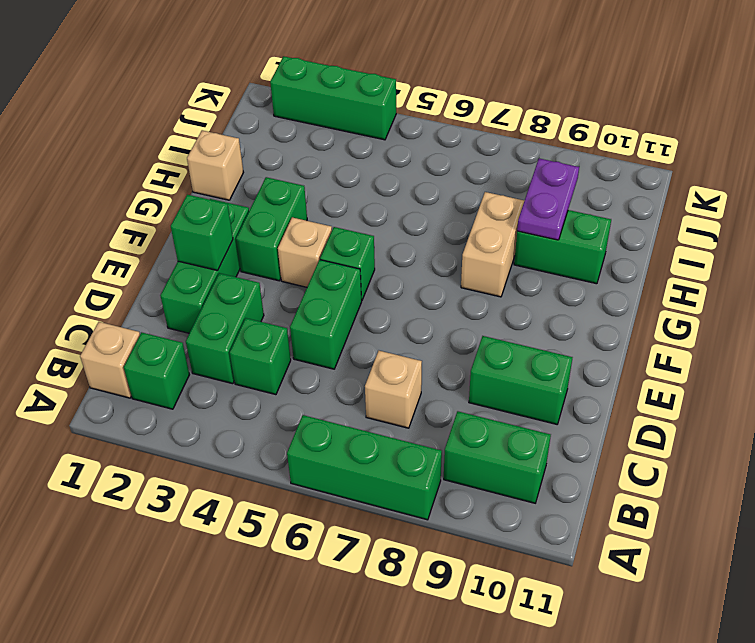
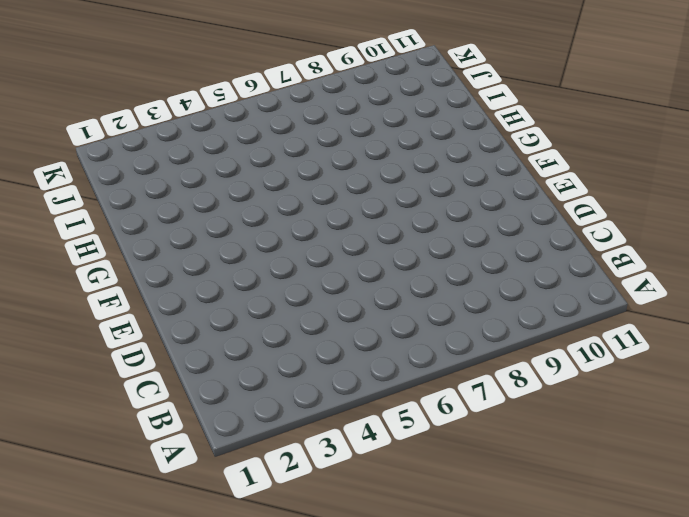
none -> green brick A6:A8 level 1
none -> tan brick B1 level 1
none -> green brick B2 level 1

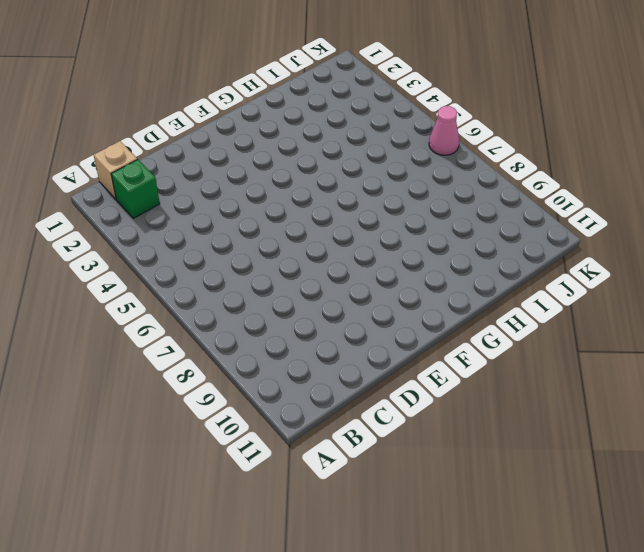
pink cone K6 level 1 -> none
none -> green brick A6:A8 level 1
none -> green brick B9:B10 level 1
none -> green brick C3:D3 level 1

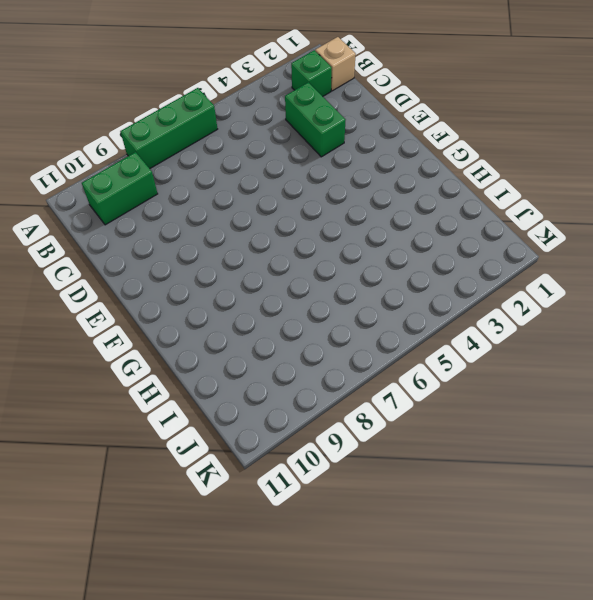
none -> green brick C4 level 1
none -> tan brick C7 level 1
none -> green brick D2:F2 level 1

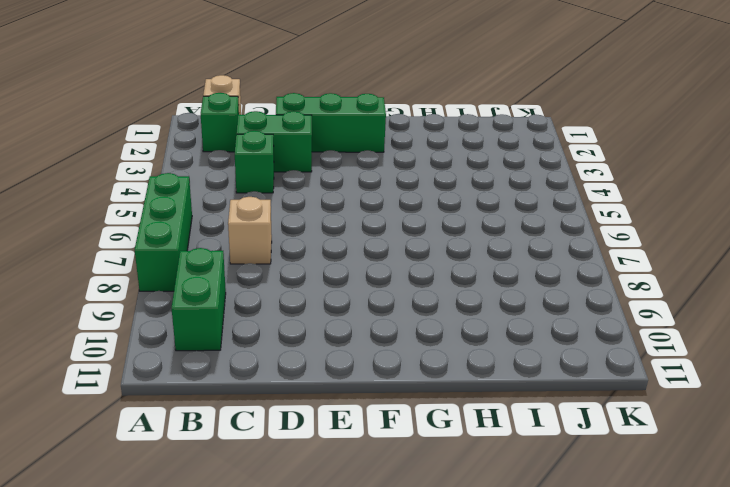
none -> green brick D5:E5 level 1
none -> green brick D9:D10 level 1
none -> green brick F3:G3 level 1

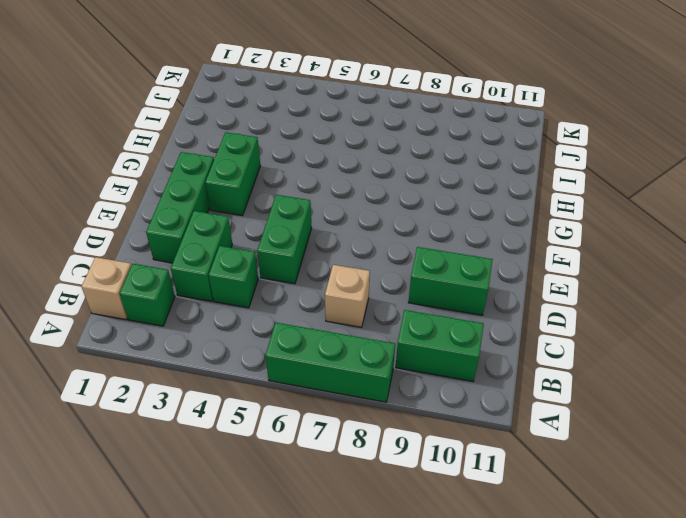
none -> tan brick F4 level 1
none -> green brick F5 level 1
none -> tan brick G8:H8 level 1

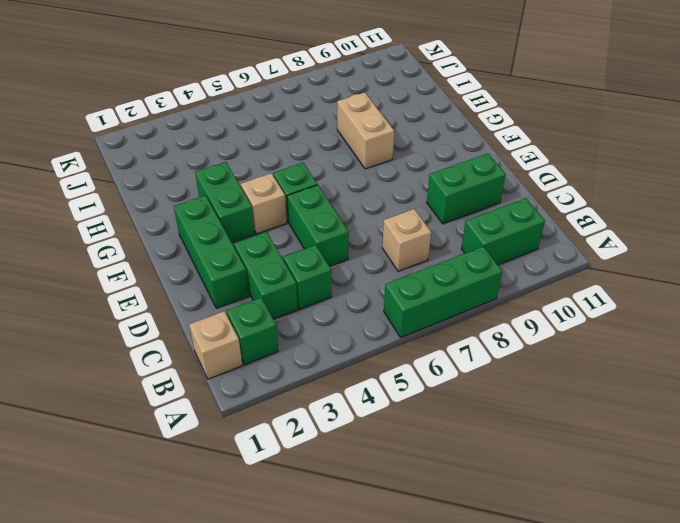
none -> tan brick H1 level 1
none -> green brick H9:H10 level 1
none -> green brick K2:K4 level 1

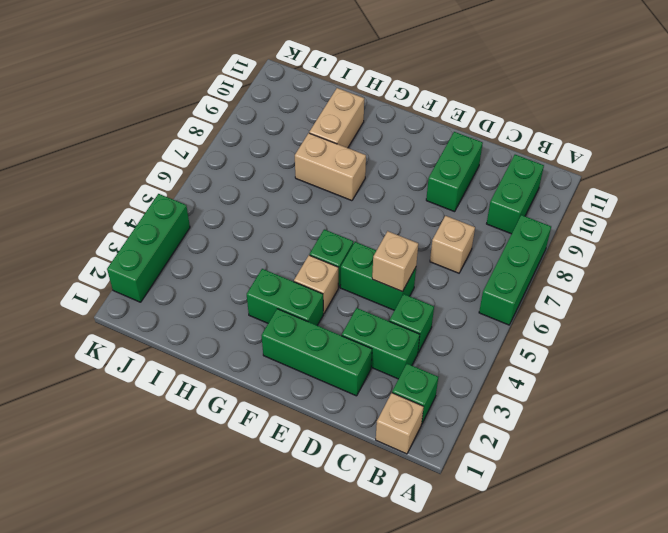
tan brick D5 level 2 -> tan brick H1 level 1
tan brick H9:H10 level 1 -> green brick H9:H10 level 1
none -> green brick E2 level 2
none -> purple plate H9:I9 level 2

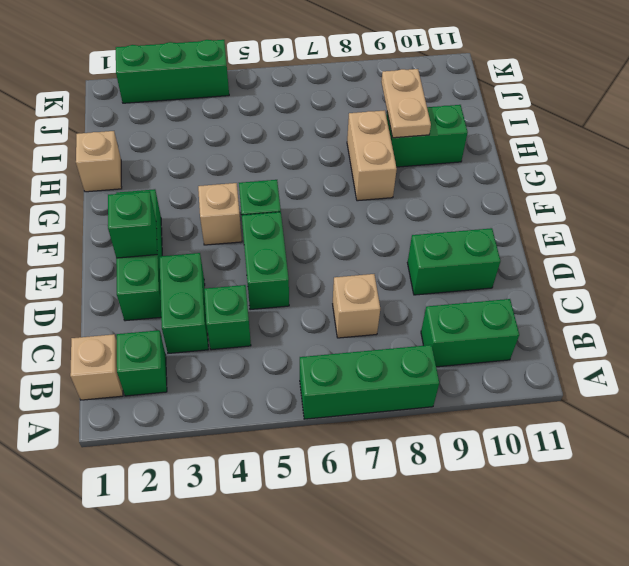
tan plate H9:I9 level 2 -> purple plate H9:I9 level 2
none -> green brick F3:G3 level 1

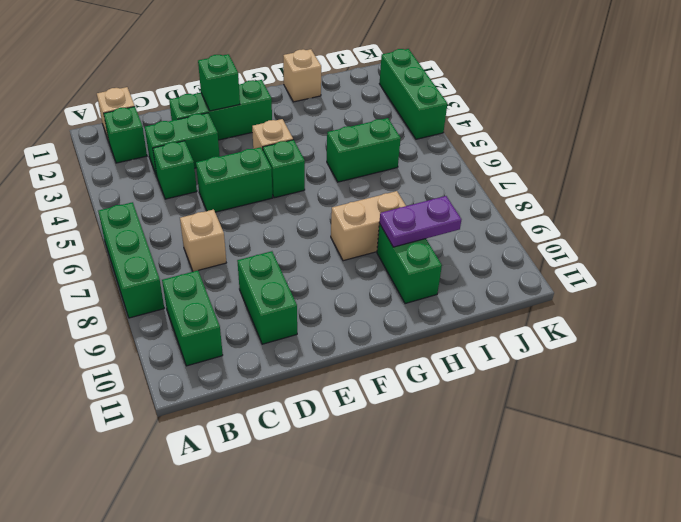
green brick H5:I5 level 1 -> green brick F3:G3 level 1

